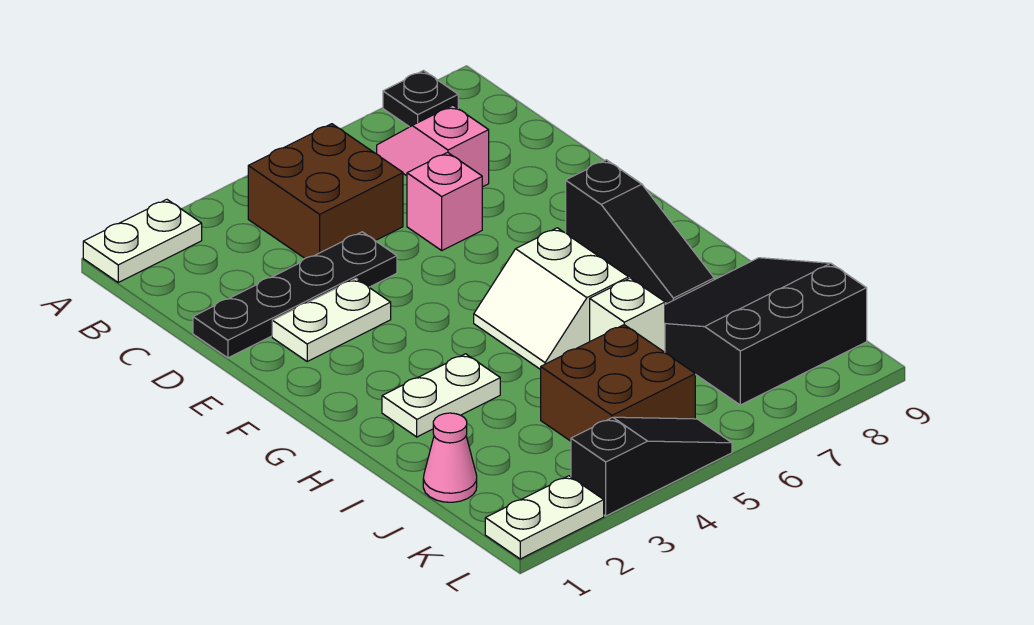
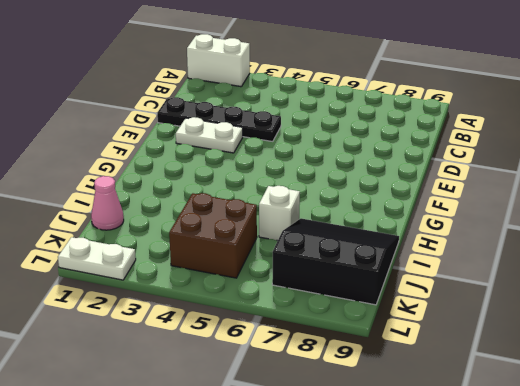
white brick A1:A2 level 1 -> white plate A1:A2 level 1
none -> black plate A8 level 1
none -> brown brick B4:C5 level 1
none -> pink slope B7:C7 level 1 top C

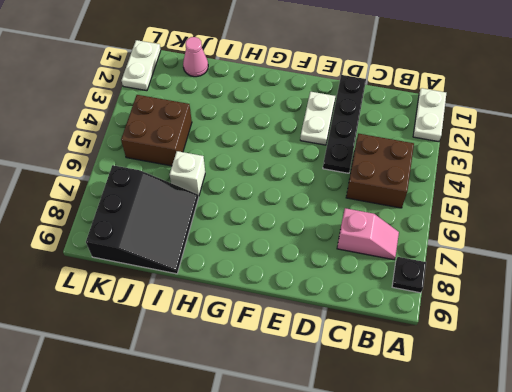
none -> pink brick D6 level 1
none -> black slope F8:H8 level 1 top F
none -> white slope G5:H6 level 1 top 6

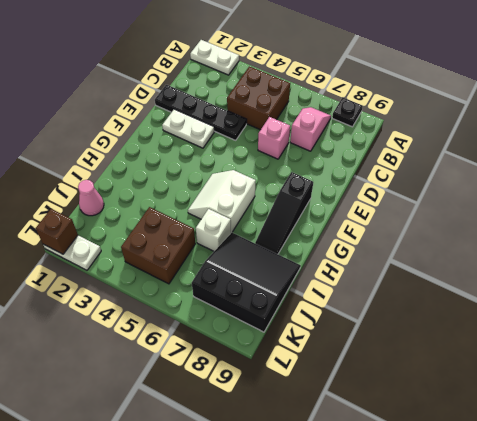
brown brick L1 level 2 -> none
none -> white plate H2:H3 level 1
none -> black slope L3:L5 level 1 top 3

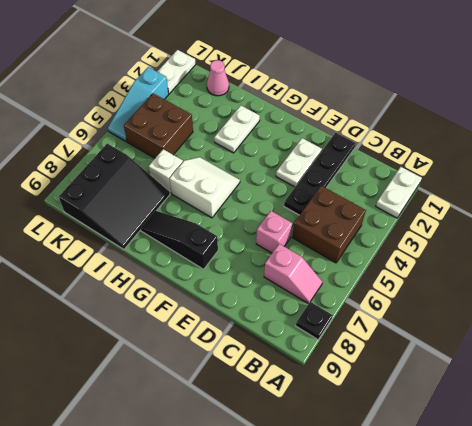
cyan slope L3:L5 level 1 top 3 -> black slope L3:L5 level 1 top 3

